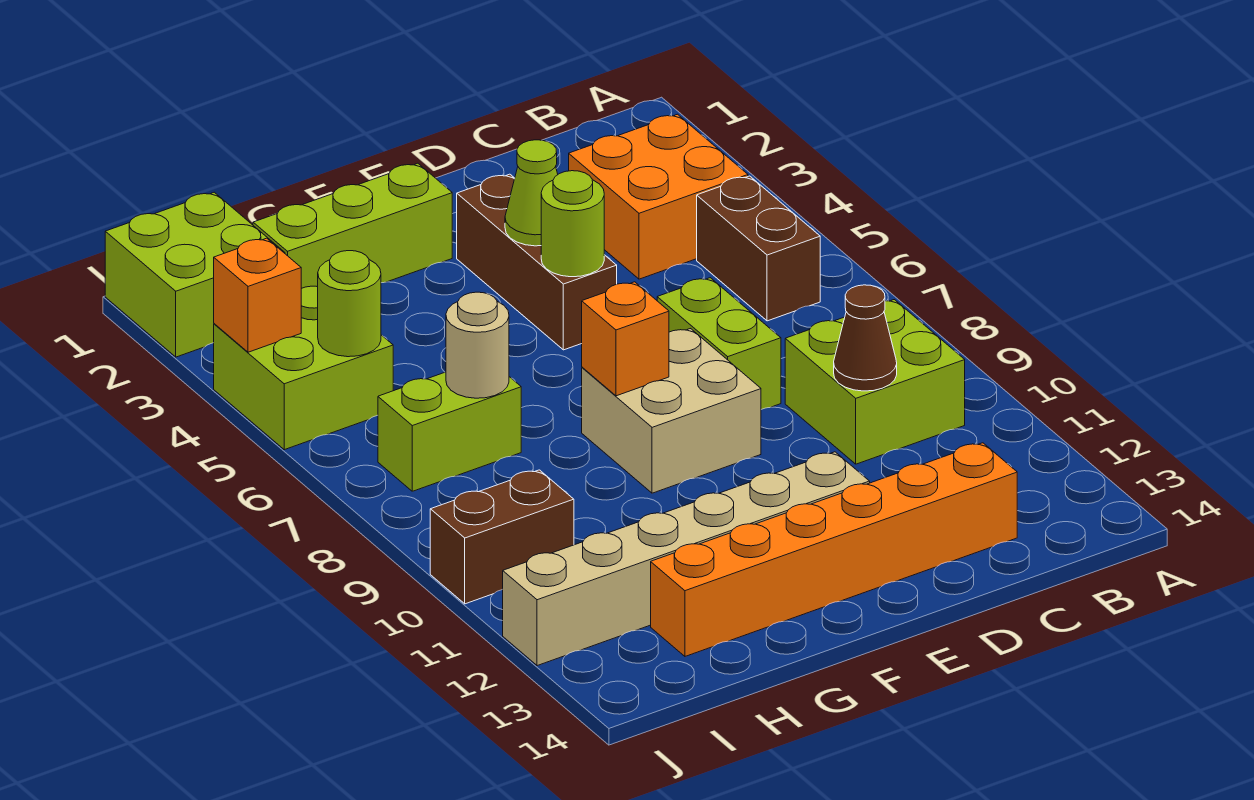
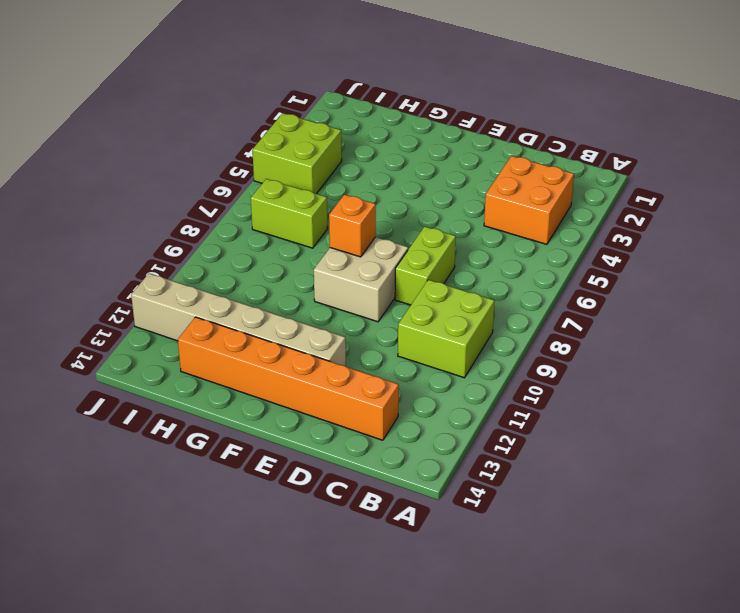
none -> brown brick B5:B6 level 1
none -> brown brick E3:E5 level 1
none -> lime brick F2:H2 level 1

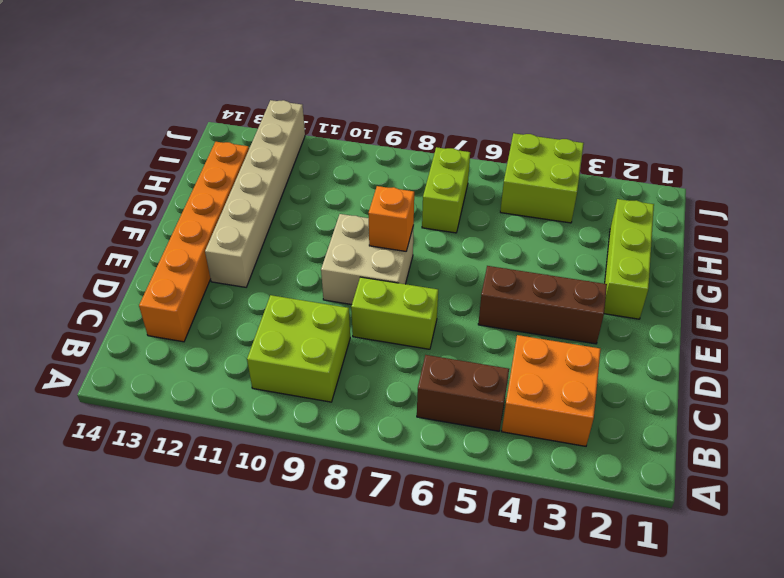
none -> lime brick I1:J2 level 1
none -> brown brick I10:J10 level 1
none -> brown cone C10 level 2

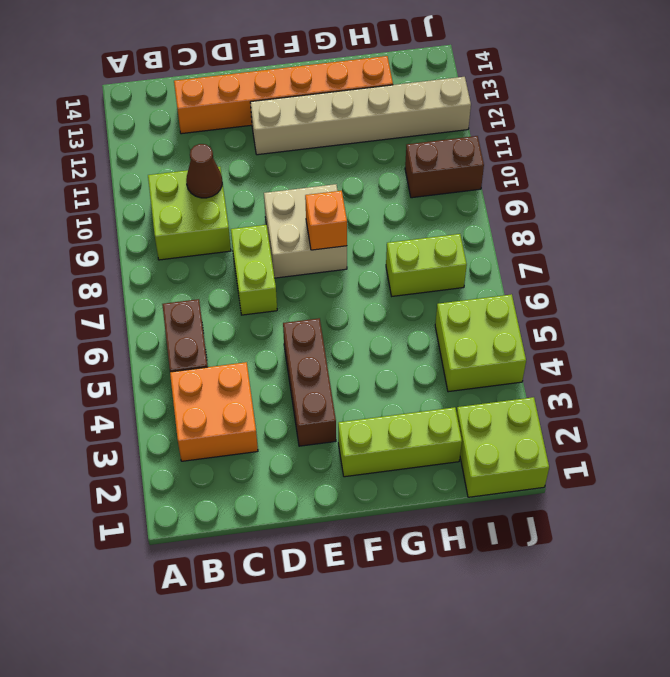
none -> lime cone E4 level 2
none -> lime round brick E5 level 2
none -> tan round brick H7 level 2

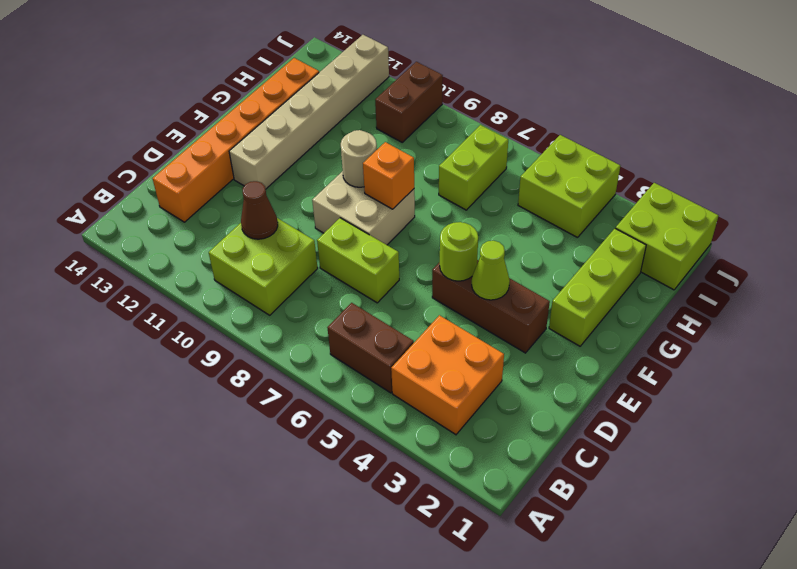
tan round brick F9 level 2 -> tan round brick H7 level 2
none -> lime round brick I5 level 2
none -> orange brick J4 level 2

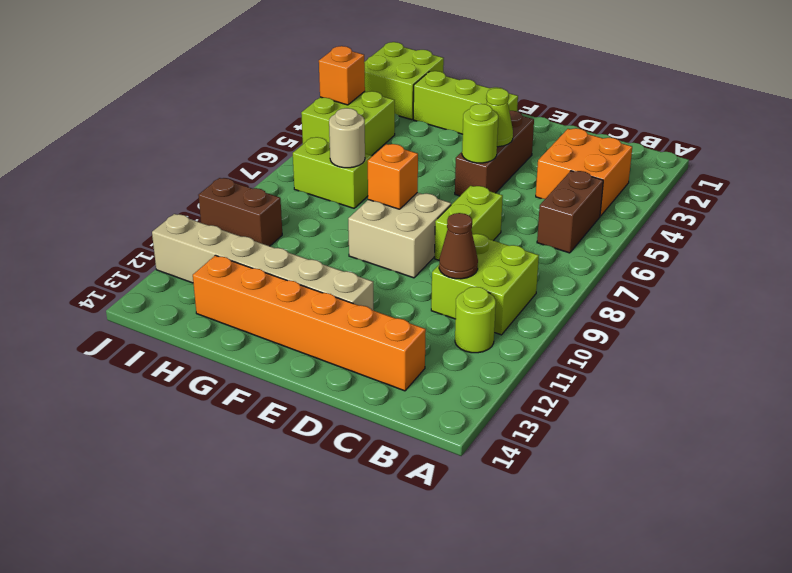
lime round brick B11 level 1 -> lime round brick I5 level 2

